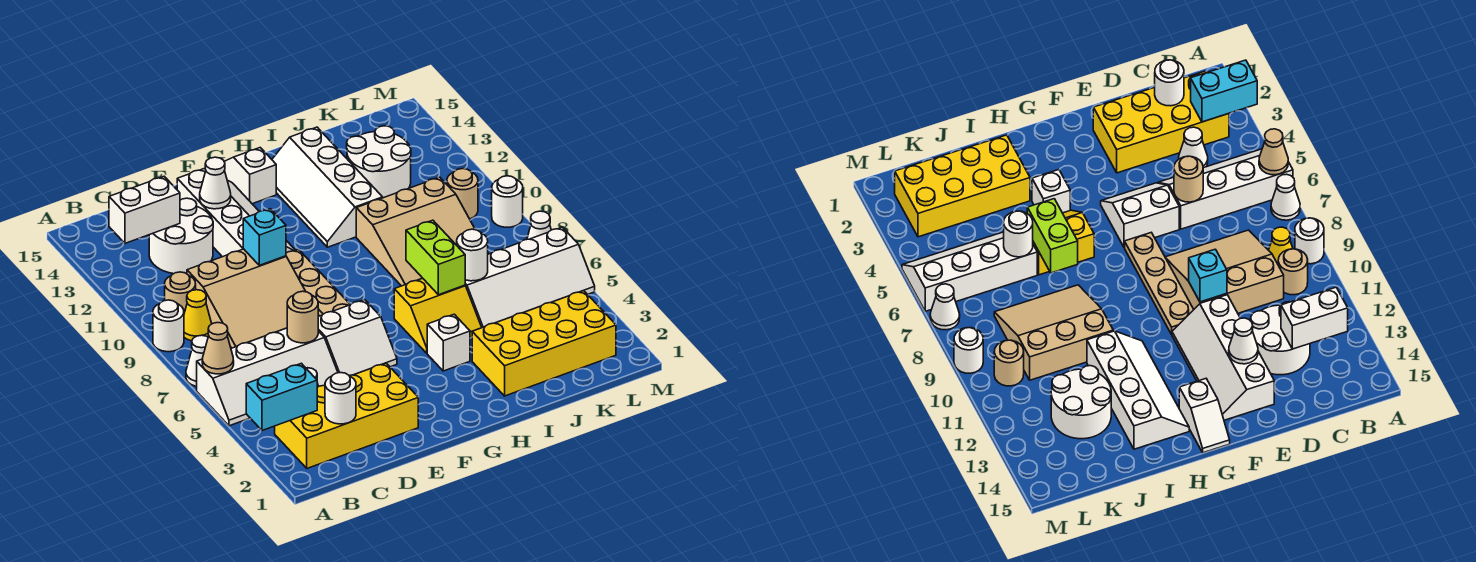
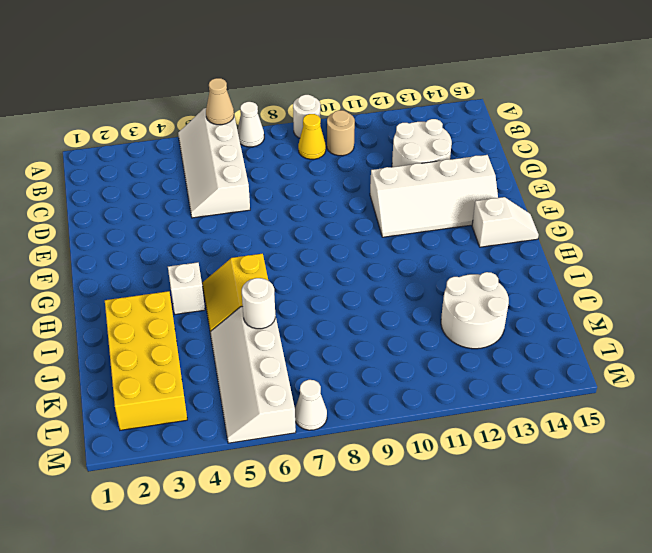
none -> yellow brick B2:E3 level 1
none -> white cone C4 level 1
none -> tan slope C8:E10 level 1 top 10
none -> white slope E5:F6 level 1 top 6

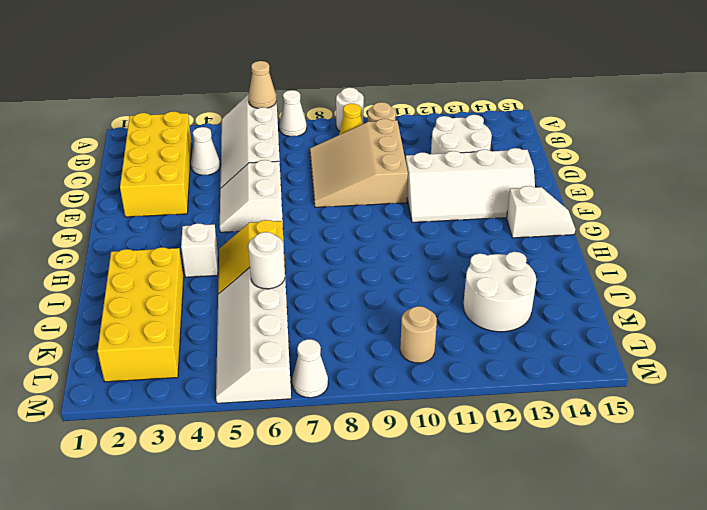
none -> tan plate F7:F10 level 1
none -> white slope H11:I14 level 1 top I
none -> tan slope I8:K10 level 1 top 10
none -> white round brick M9 level 1

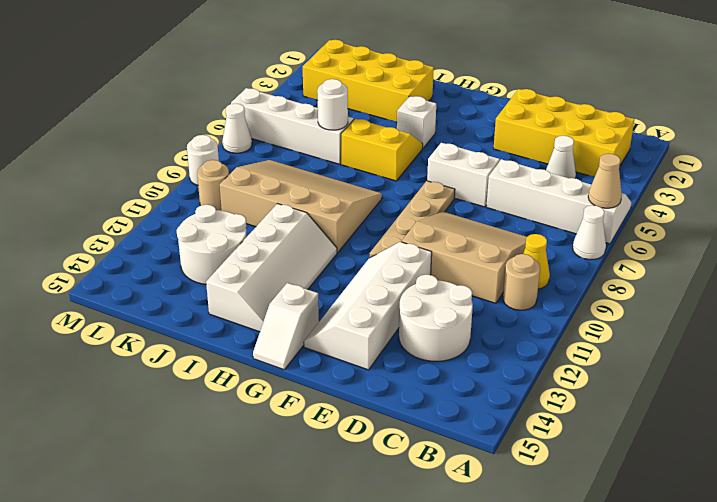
tan slope H8:K10 level 1 top 10 -> tan slope I8:K10 level 1 top 10
none -> white round brick A9 level 1
none -> cyan brick A3:B3 level 2
none -> white brick B13:C13 level 2
none -> white round brick C2 level 2

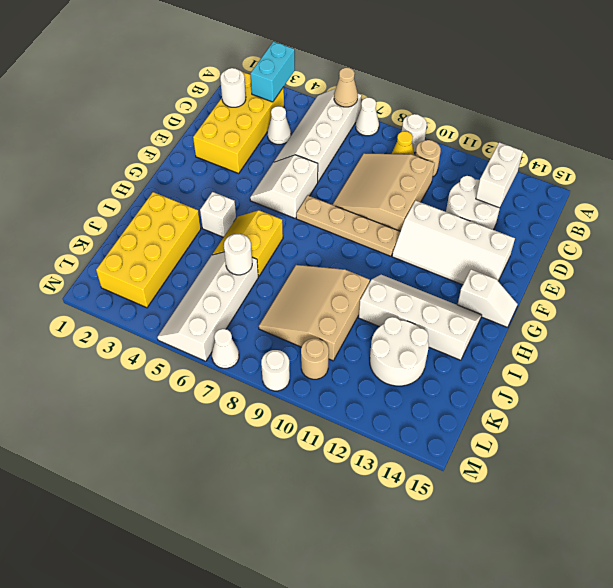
none -> tan round brick D6 level 2
none -> cyan brick E10 level 2
none -> white cone E13 level 2
none -> lime brick I6:I7 level 2

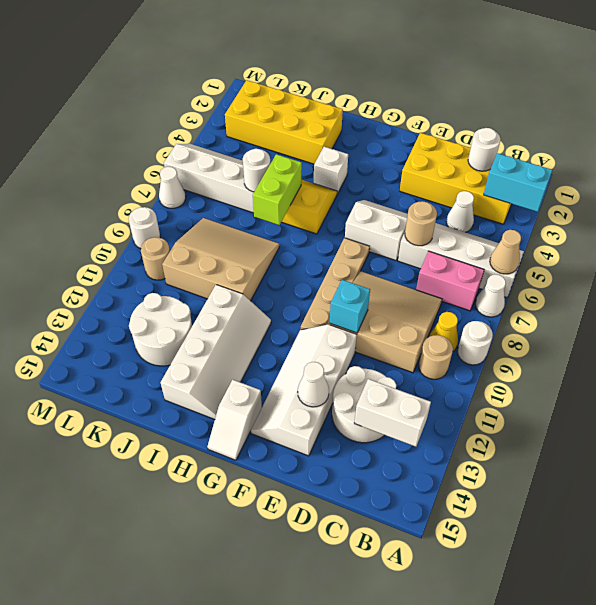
pink brick B7:C7 level 1 -> none

